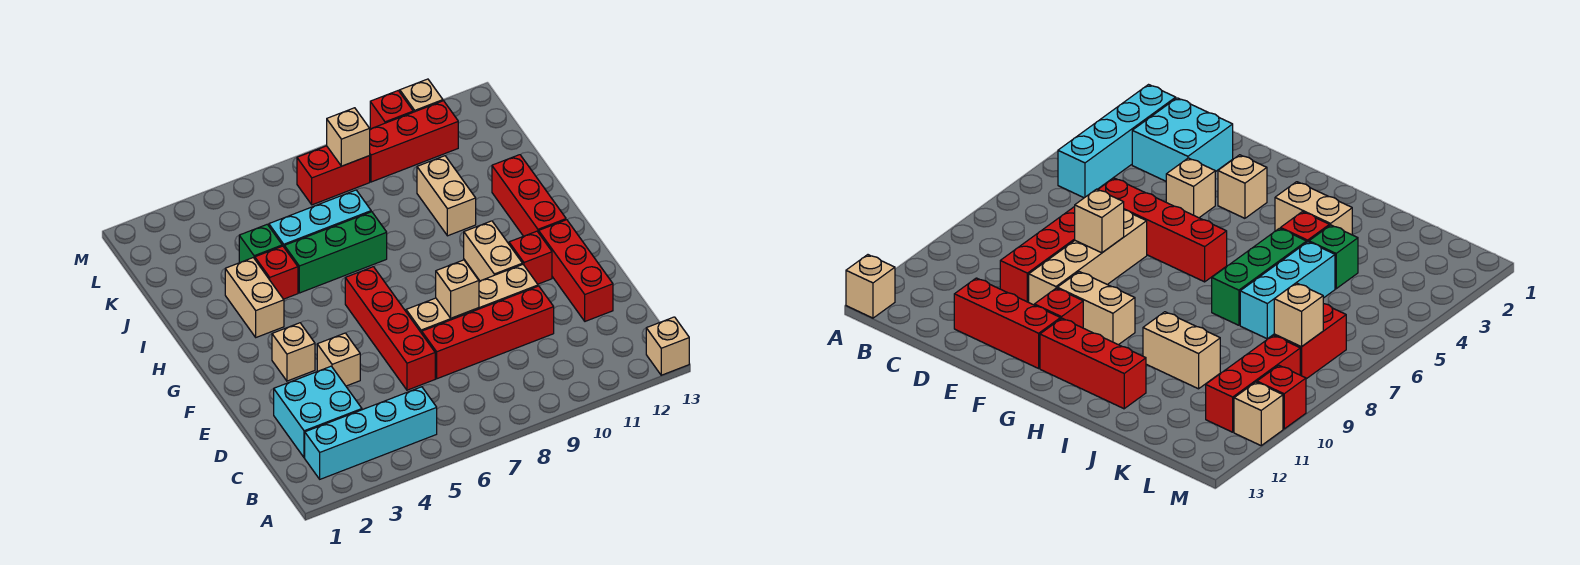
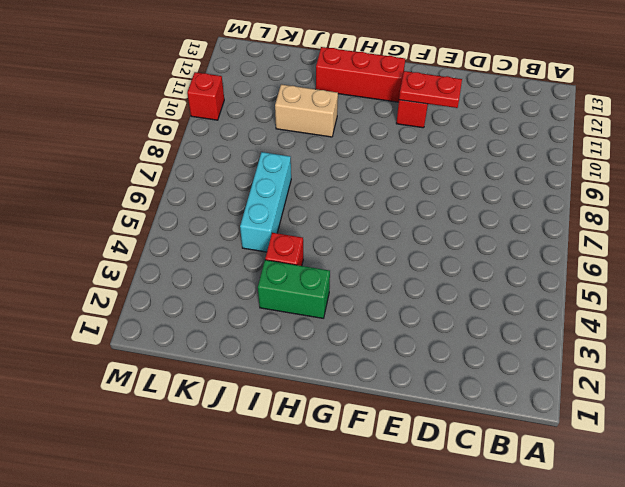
red plate E11:F11 level 2 -> none
green brick H3:I3 level 1 -> tan brick H3:I3 level 1
none -> tan brick A13 level 1
none -> cyan brick B2:B5 level 1
none -> cyan brick C2:D3 level 1

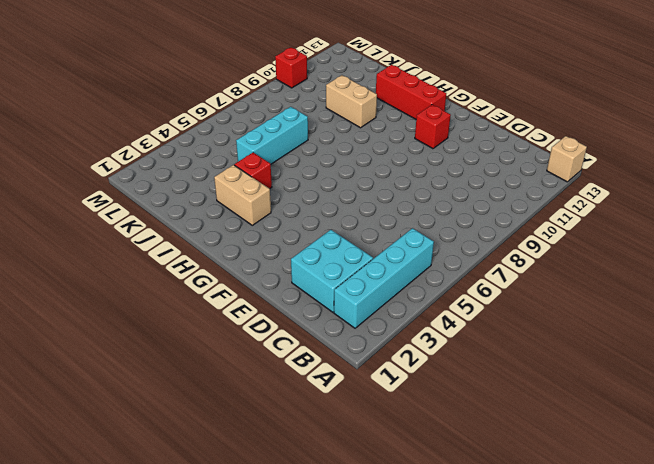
none -> red brick D6:G6 level 1
none -> red brick D7:D10 level 1
none -> red brick D12:F12 level 1

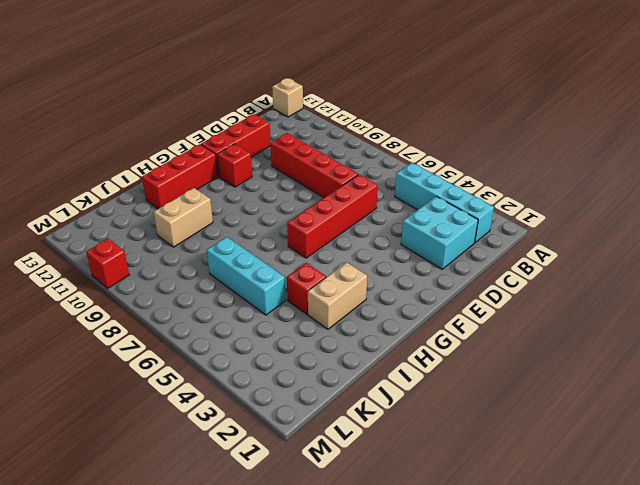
none -> tan brick E4 level 1
none -> tan brick E7:E10 level 1
none -> tan brick F3 level 1

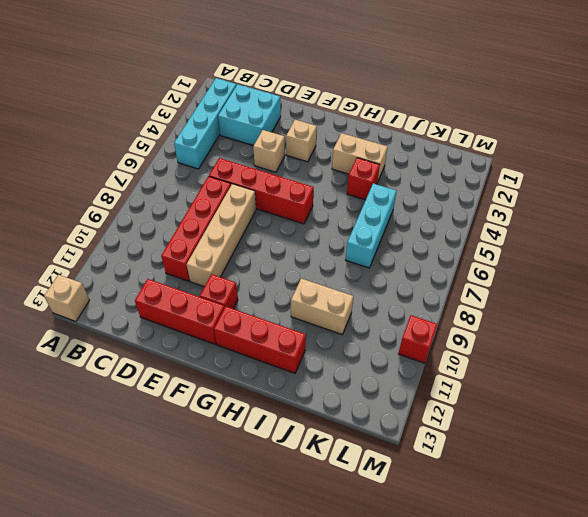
none -> tan brick F10:G10 level 1
none -> green brick I5:I7 level 1
none -> green brick J4 level 1

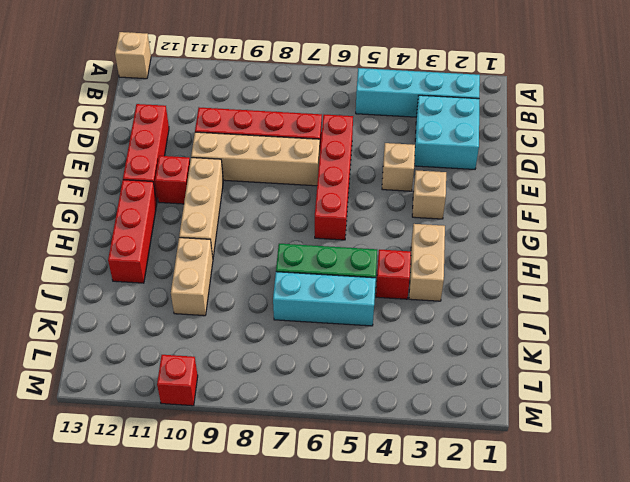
tan brick F10:H10 level 1 -> tan brick F10:G10 level 1
none -> green brick J4 level 1
none -> red brick L7:L8 level 1
none -> red brick L9:L11 level 1

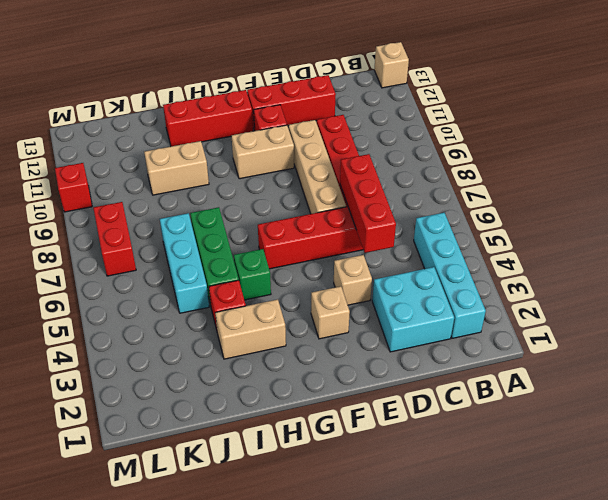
red brick D5:D7 level 2 -> red brick L9:L11 level 1
green brick H5 level 1 -> green brick J4 level 1
none -> tan brick M11 level 1
none -> tan brick E8 level 2
none -> tan brick L8 level 2

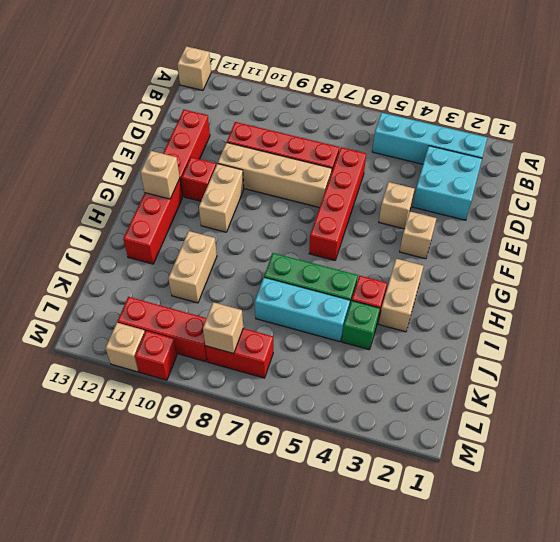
tan brick G12 level 2 -> tan brick E8 level 2

